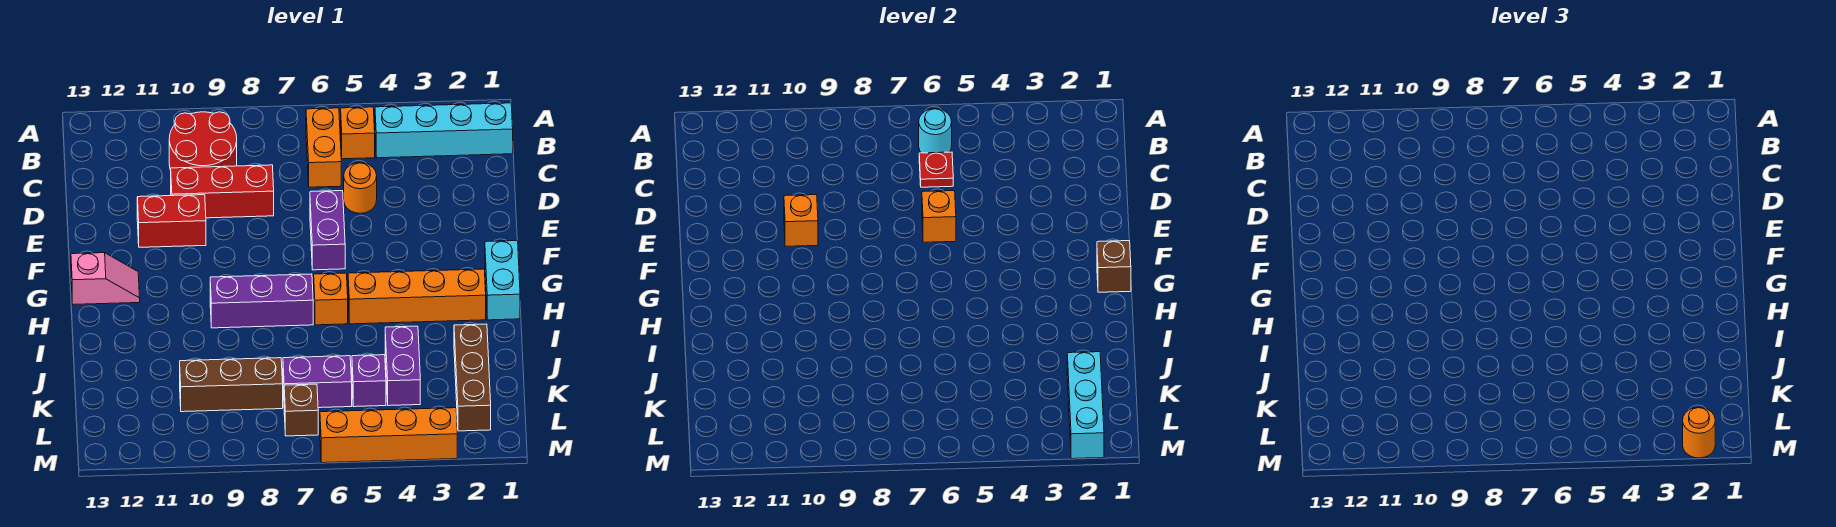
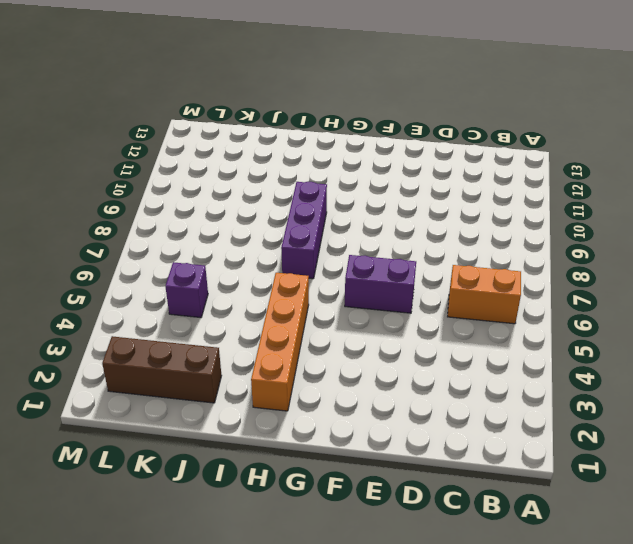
none -> cyan brick B1:B4 level 1
none -> orange brick B5 level 1
none -> red round brick B9:C10 level 1

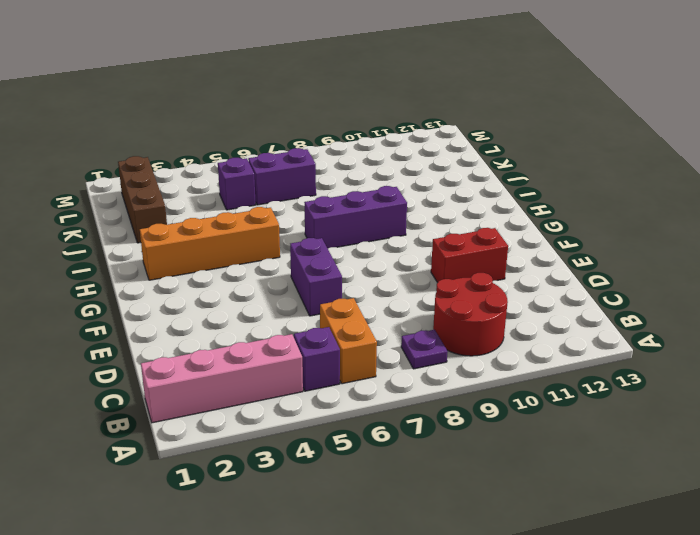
pink brick B1:B4 level 1 -> cyan brick B1:B4 level 1
purple brick B5 level 1 -> orange brick B5 level 1
purple plate B8 level 1 -> none
none -> orange round brick D5 level 1
none -> red brick D8:D10 level 1
none -> cyan brick G1:H1 level 1

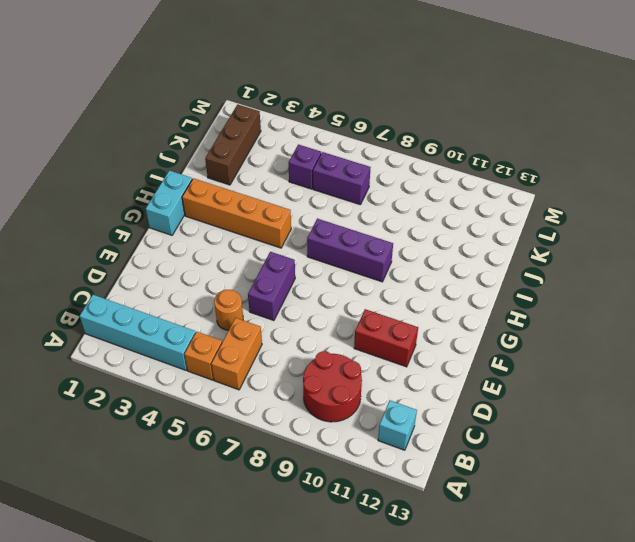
cyan brick B12 level 1 -> none
none -> red brick D8:D10 level 1
none -> pink slope G12:G13 level 1 top 13
none -> orange brick H6 level 1

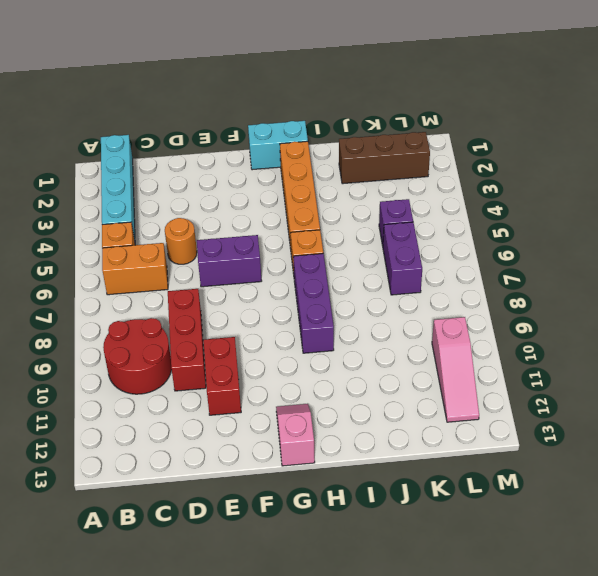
pink slope L10:L12 level 1 top 10 -> none
none -> purple brick J4:K4 level 1
none -> brown brick K8:K10 level 1
none -> brown brick L7 level 1

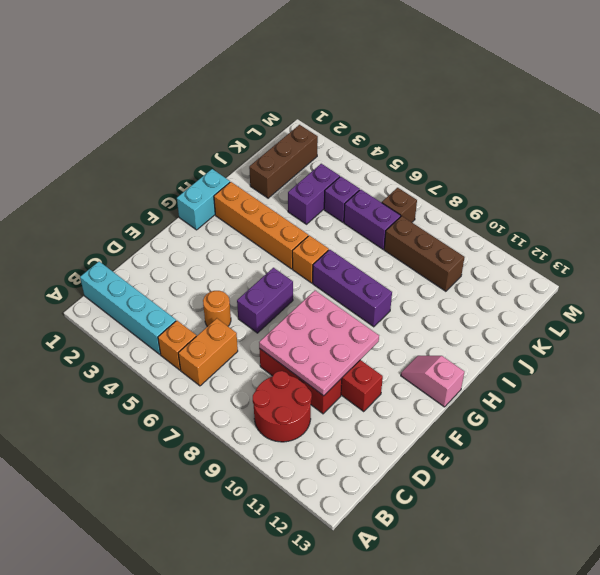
pink plate D8:F10 level 2 -> orange brick E10 level 2
none -> orange brick M3:M6 level 1
none -> cyan round brick B6 level 2
none -> red plate C6 level 2

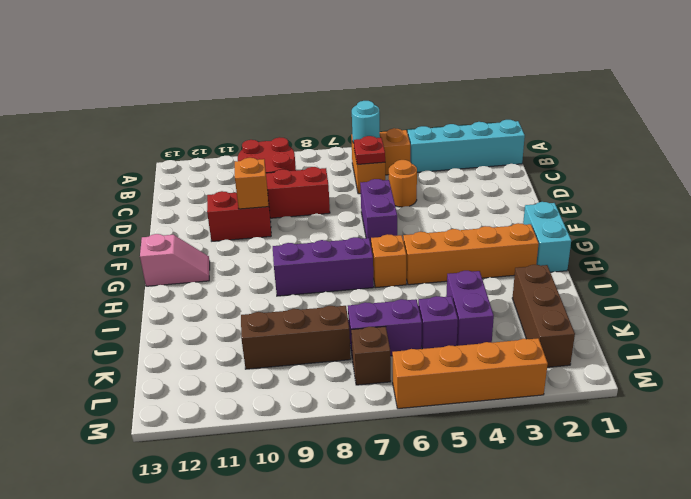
none -> orange brick E6 level 2
none -> brown brick G1 level 2
none -> cyan brick K2:M2 level 2

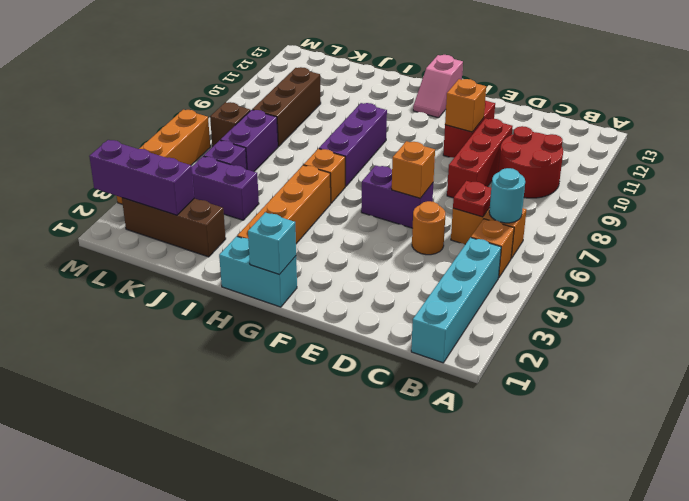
cyan brick G1 level 2 -> brown brick G1 level 2
purple brick K2:M2 level 2 -> cyan brick K2:M2 level 2
none -> orange round brick M2 level 3

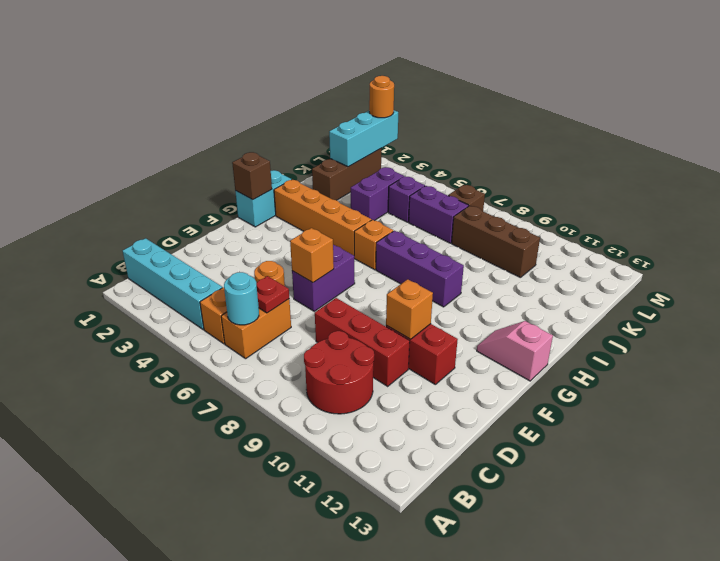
none -> orange brick M3:M6 level 1

